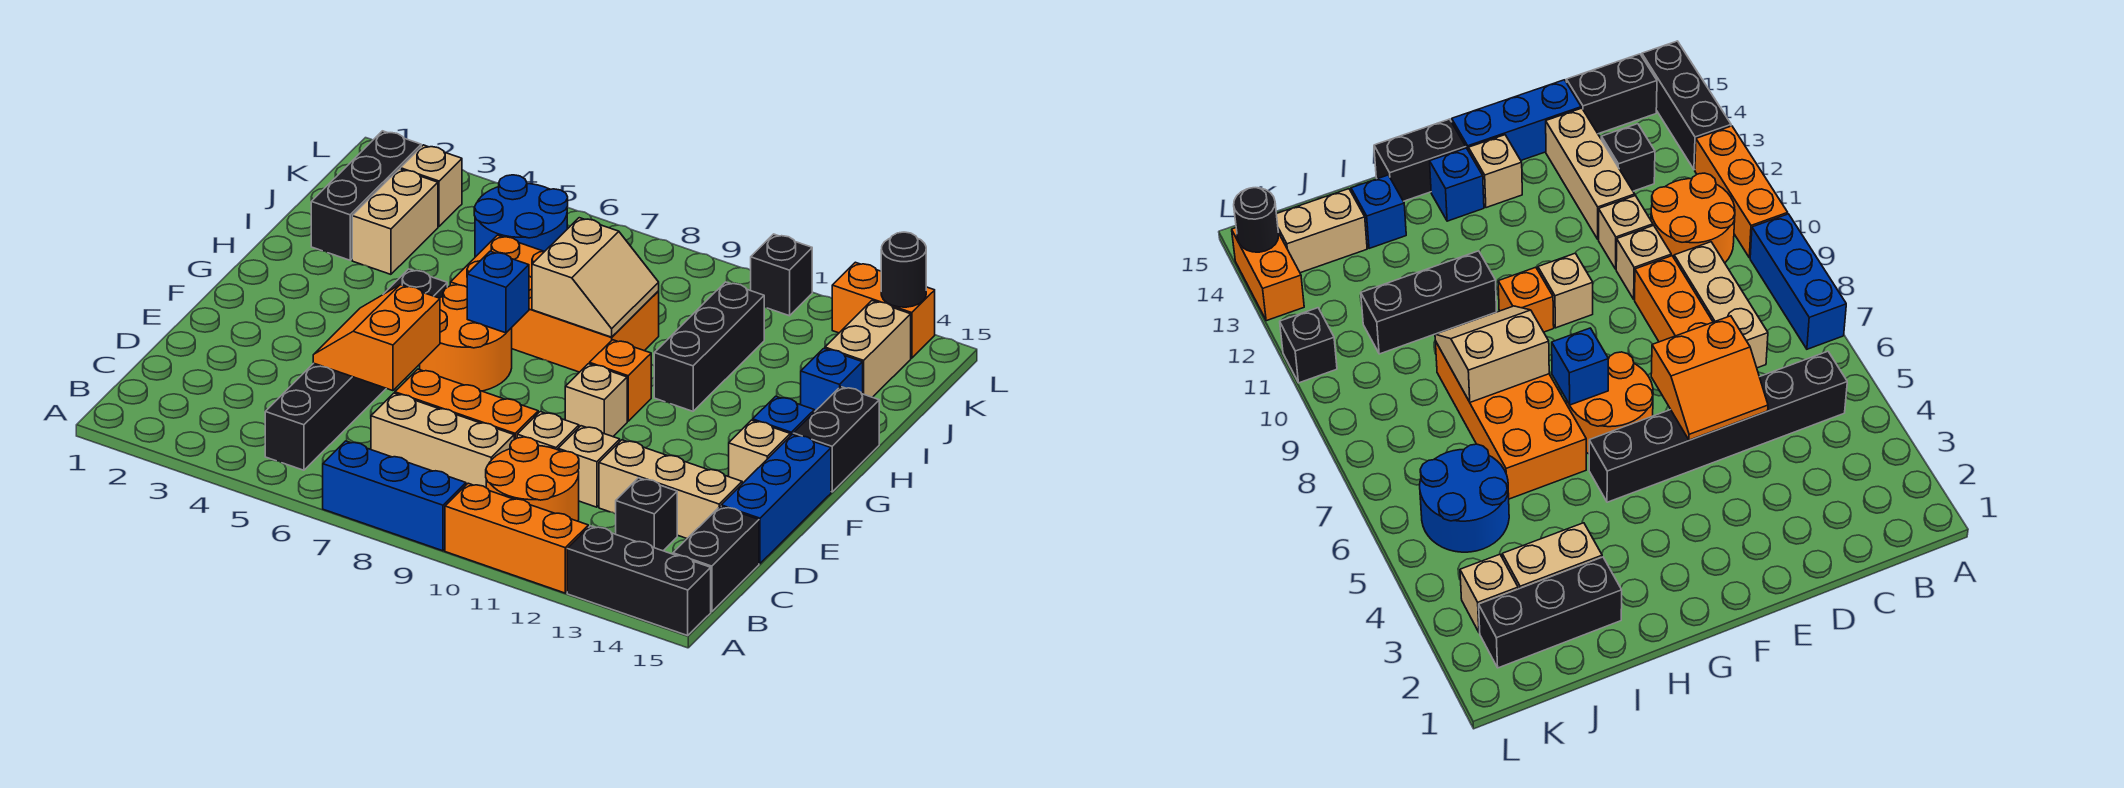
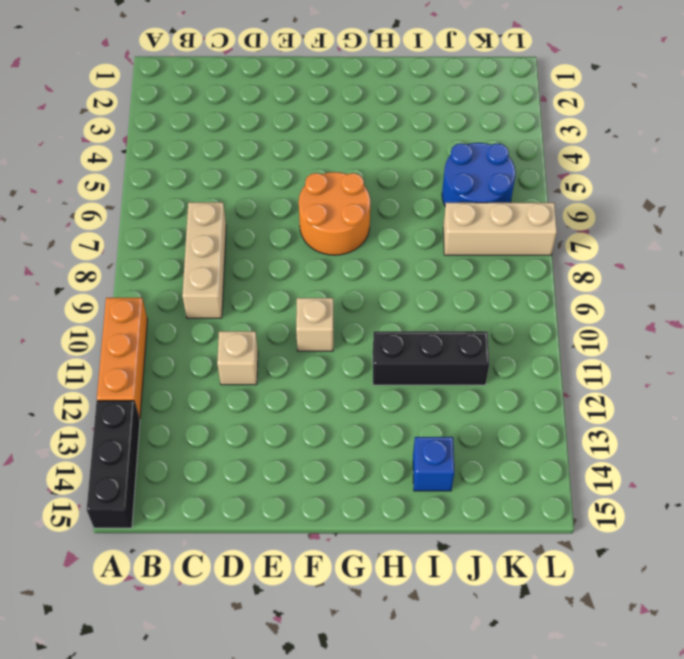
tan brick J7:L7 level 1 -> tan brick D12:D14 level 1
none -> blue brick A7:A9 level 1
none -> black brick B5:G5 level 1
none -> orange round brick B10:C11 level 1
none -> black brick B15:C15 level 1

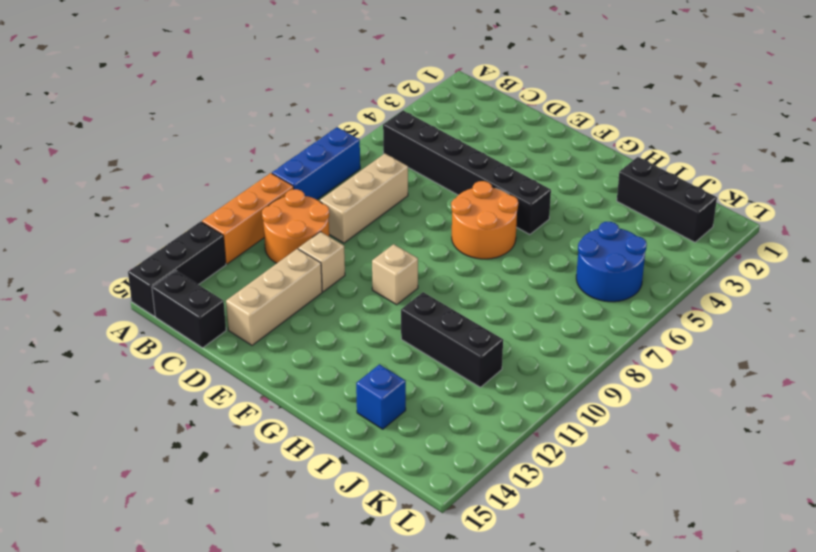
none -> black brick C13 level 1
none -> orange brick D7:D9 level 1
none -> tan brick D10 level 1
none -> blue brick D15:F15 level 1

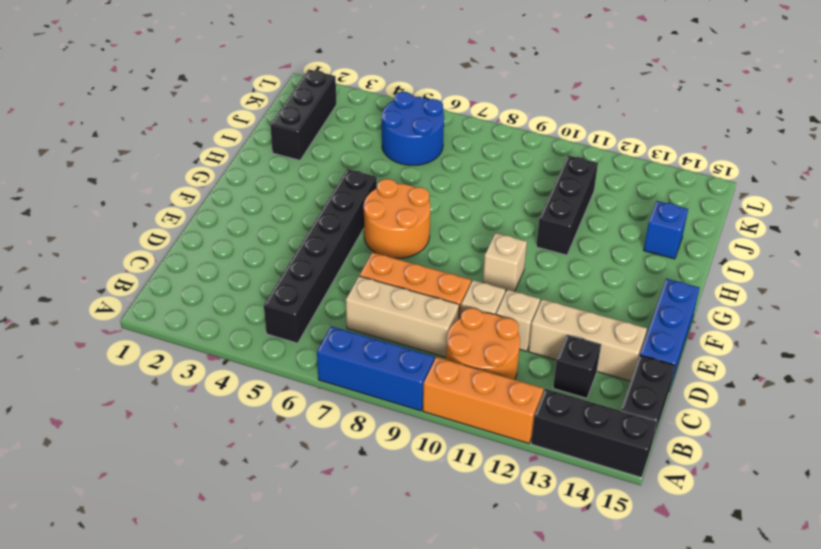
none -> tan brick F14 level 1
none -> orange brick G10 level 1
none -> blue brick G14 level 1
none -> black brick G15:H15 level 1

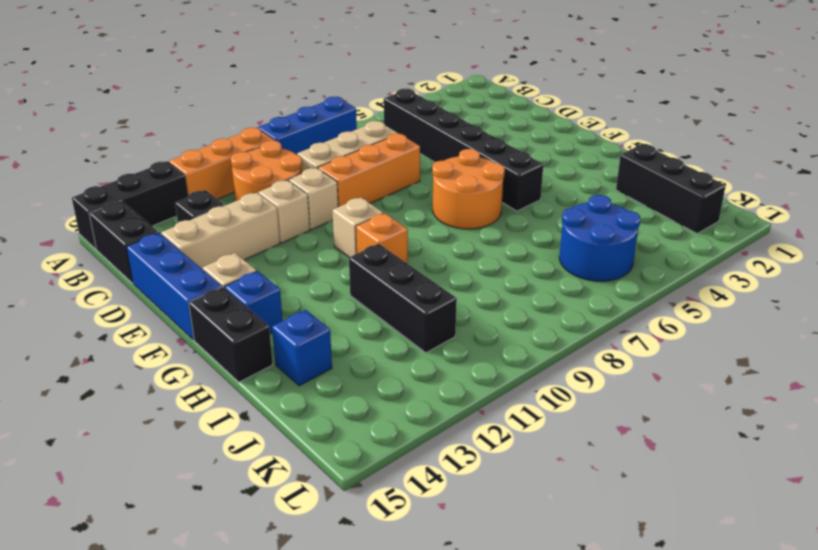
none -> orange brick H6:I9 level 1
none -> tan brick I3:J3 level 1
none -> tan brick J14:K14 level 1
none -> tan brick K3 level 1

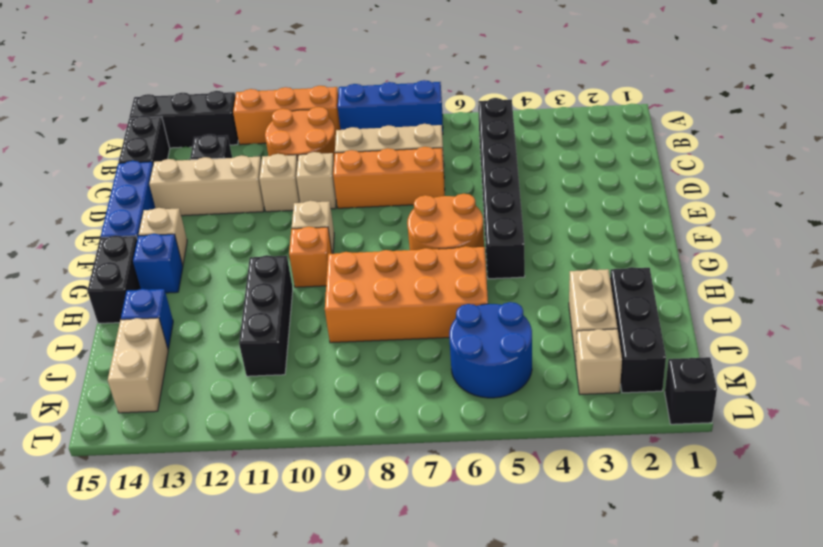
black brick L1 level 1 -> black brick L11 level 1
none -> orange brick L13:L14 level 1
none -> orange slope D5:E6 level 2 top 6
none -> blue brick G7 level 2
none -> tan slope H8:I9 level 2 top 8

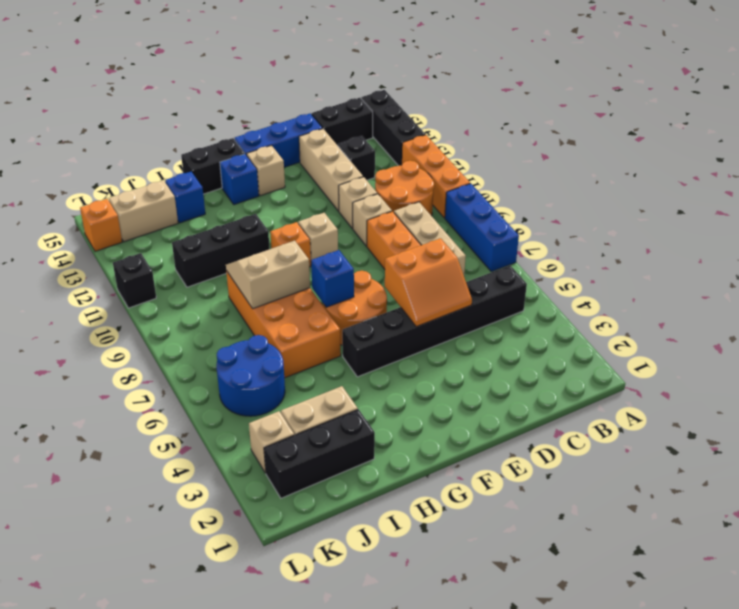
orange brick L14 level 1 -> orange brick L13:L14 level 1
none -> black round brick L14 level 2

